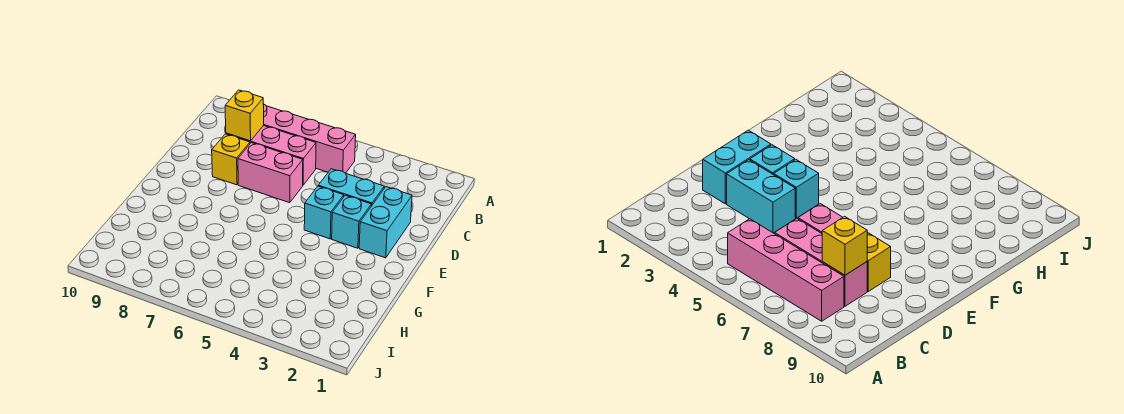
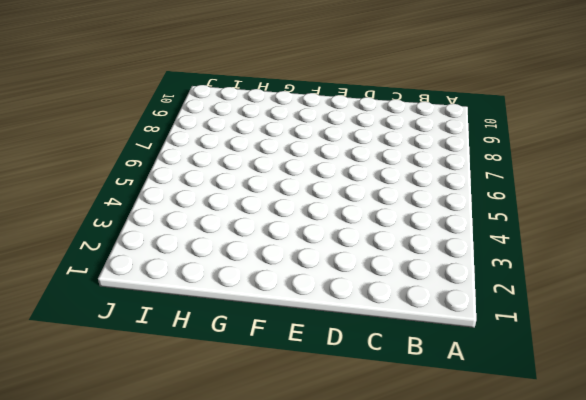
none -> pink brick B5:B8 level 1
none -> pink brick C6:C8 level 1

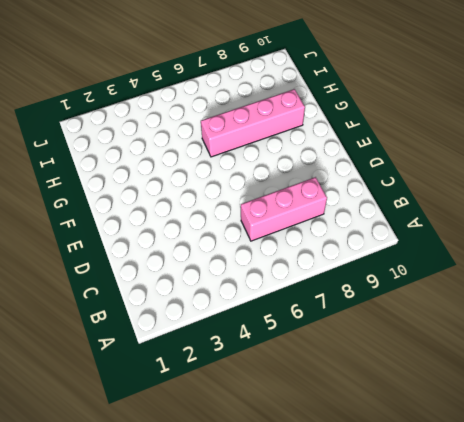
pink brick G6:G9 level 1 -> pink brick B5:B8 level 1
none -> cyan brick D2:E2 level 1
none -> cyan brick D3:D4 level 1

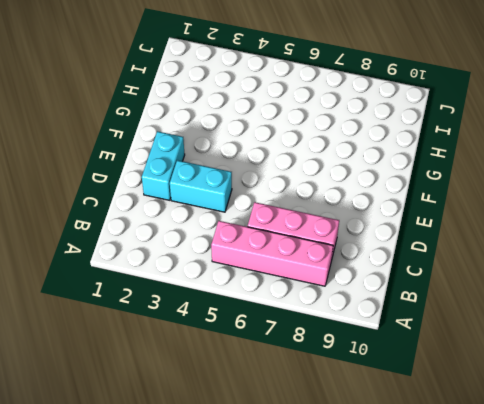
none -> pink brick D6:D7 level 1
none -> yellow brick D8 level 1

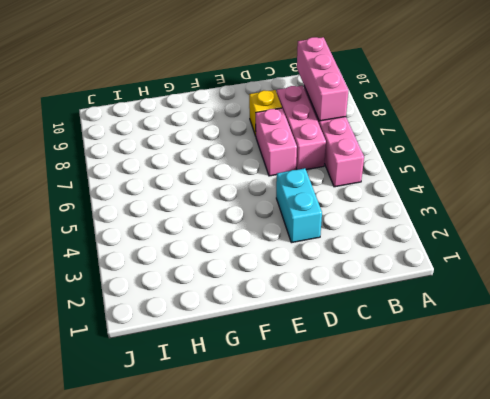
pink brick B7:B9 level 2 -> none
none -> cyan brick D2:E2 level 1
none -> cyan brick E3 level 1

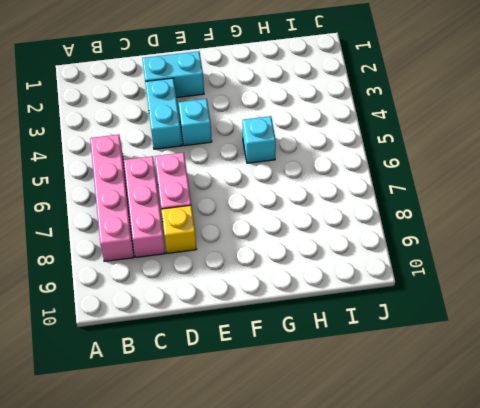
cyan brick G5 level 1 -> cyan brick E3 level 1
none -> yellow brick C8 level 2

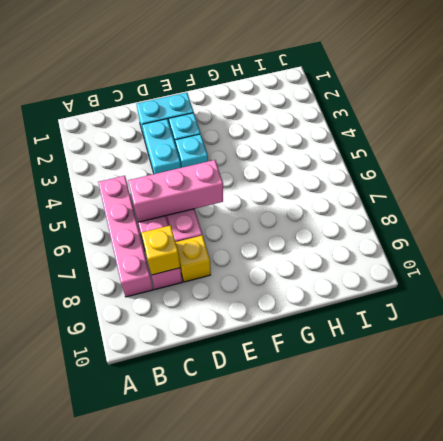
pink brick C6:E6 level 2 -> none

